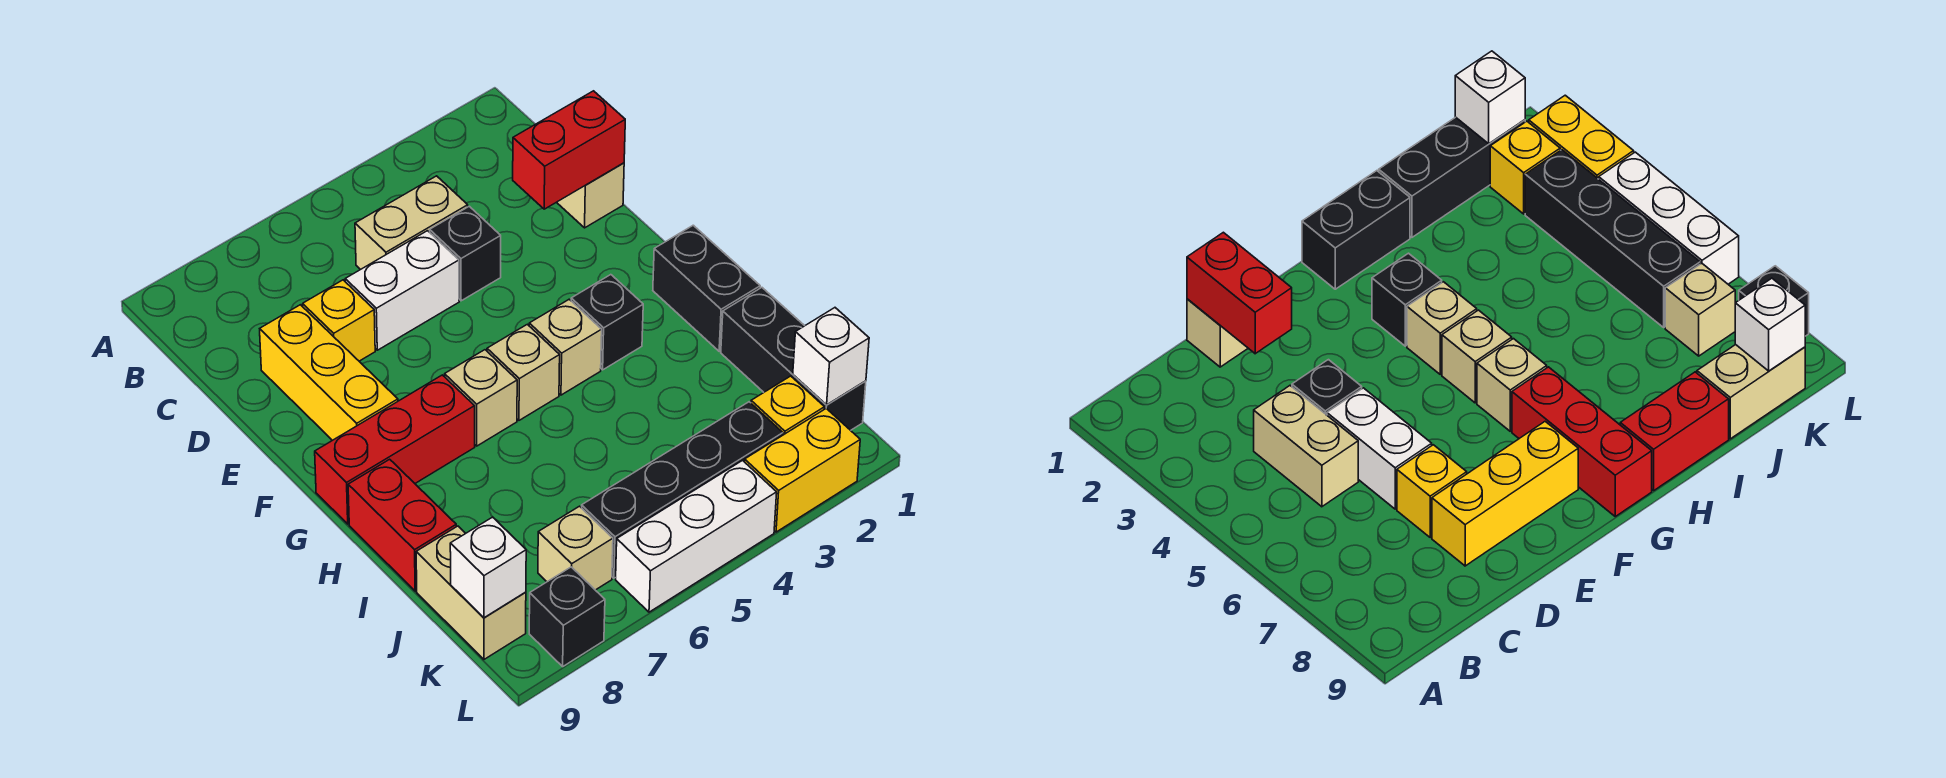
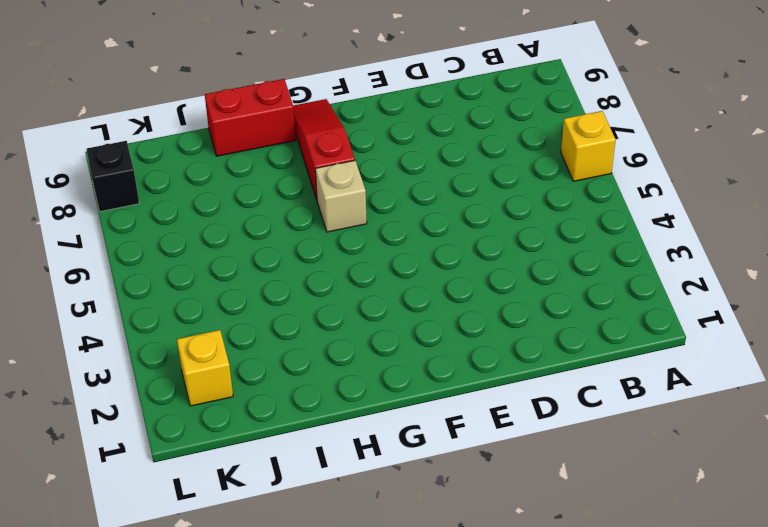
yellow brick A6 level 1 -> yellow brick D7 level 1
red slope G7:G9 level 1 top 7 -> red brick G7:G9 level 1
none -> tan brick C4:C5 level 1
none -> tan brick D1 level 1
none -> black brick D4 level 1

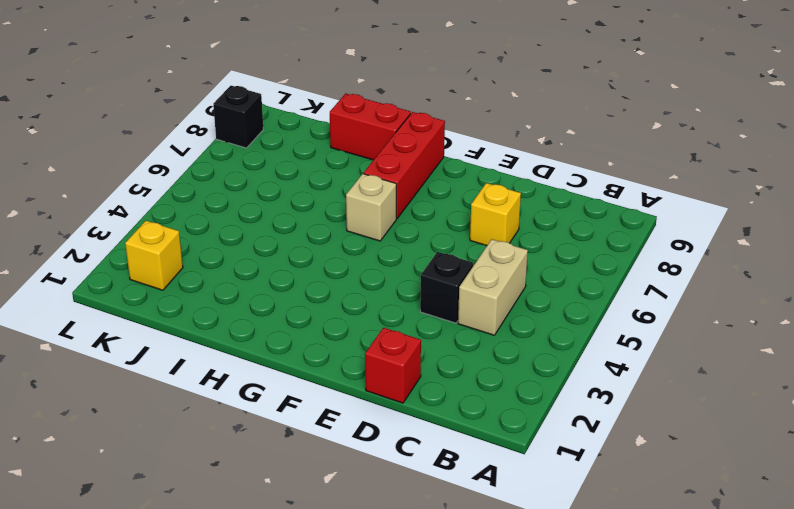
red brick D1 level 1 -> tan brick D1 level 1
none -> white brick D5:D6 level 1
none -> yellow brick D8:F8 level 1
none -> black brick G1:H1 level 1

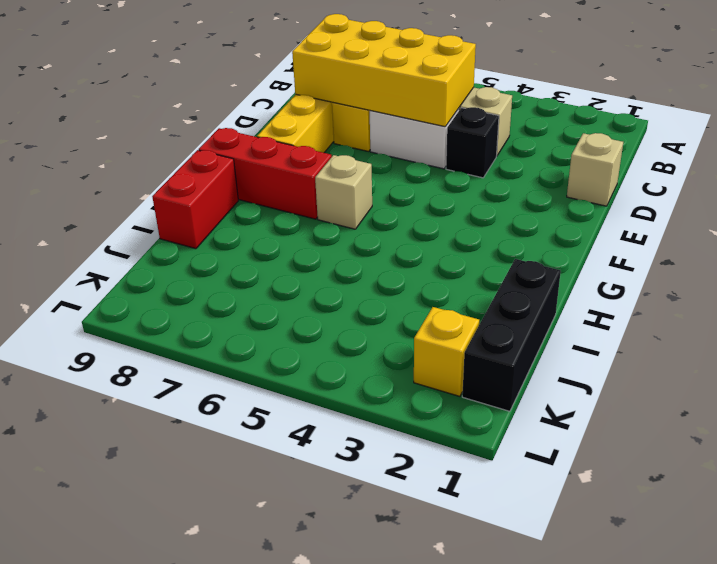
yellow brick C5:D8 level 2 -> none
none -> black brick G1:H1 level 1
none -> black brick G3 level 1
none -> tan brick G4 level 1

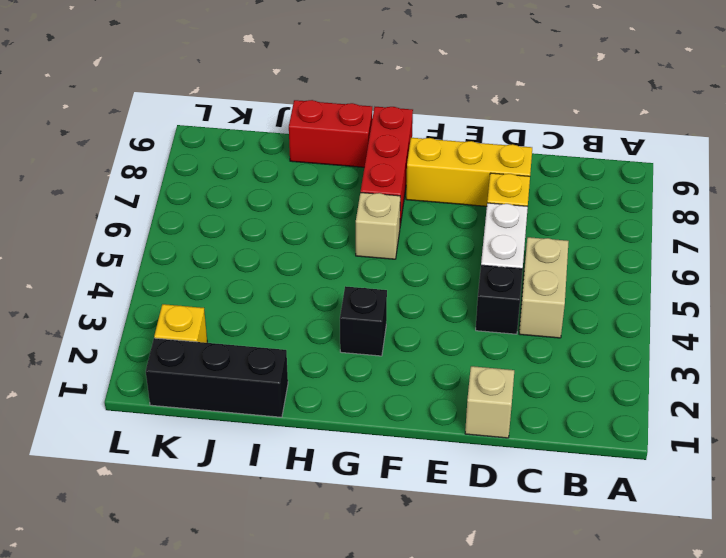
none -> black brick G1:H1 level 1
none -> tan brick G4 level 1
none -> tan brick G5 level 1

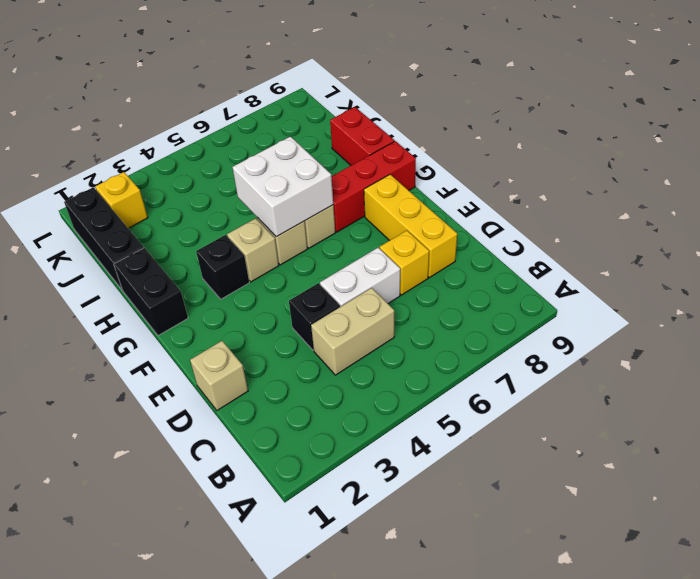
white brick G5:H6 level 2 -> none
none -> tan brick J9:K9 level 1
none -> black brick K3:K6 level 1
none -> tan brick K7 level 1

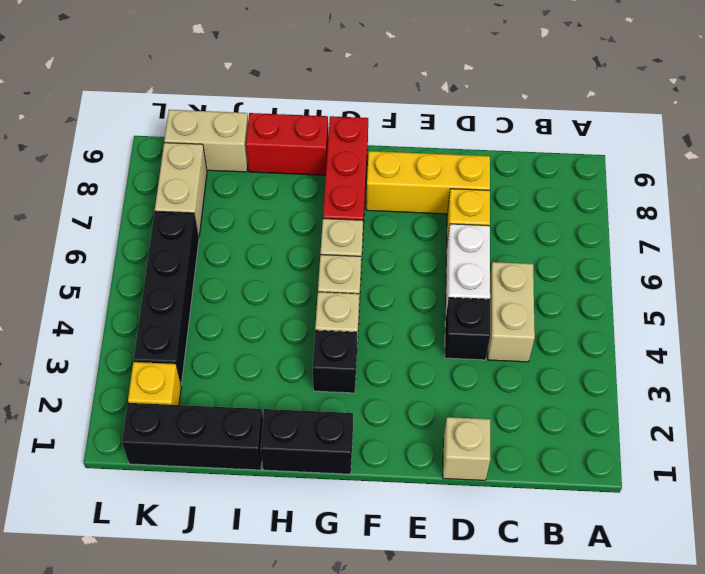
tan brick K7:K8 level 1 -> tan brick K7 level 1
none -> yellow brick L2:L3 level 1
none -> white brick L4:L6 level 1
none -> black brick L8 level 1

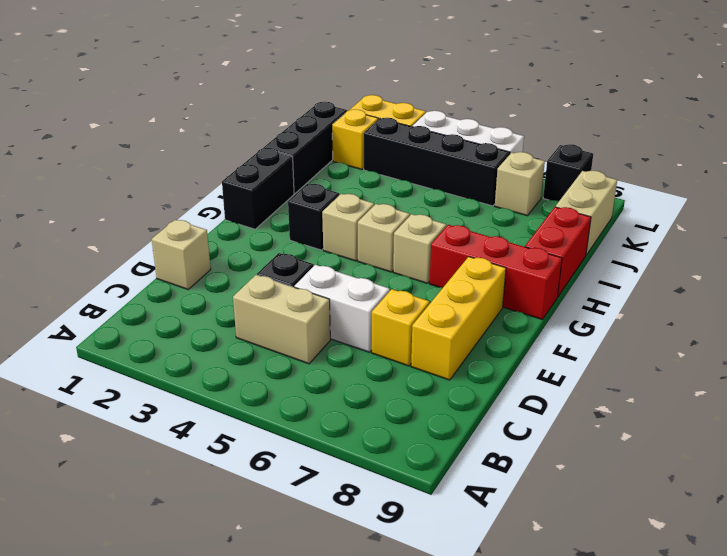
none -> red brick D1:D2 level 2
none -> white brick K1 level 2
none -> white brick K9 level 2

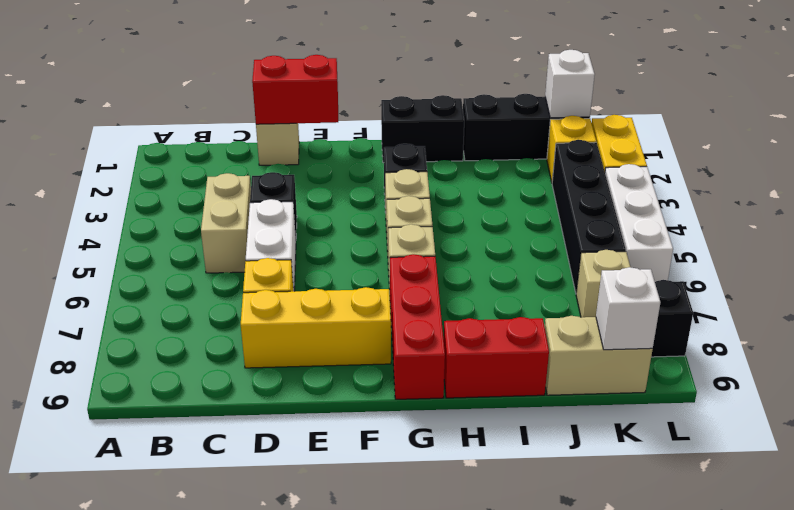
red brick D1:E1 level 2 -> red brick D1:D2 level 2

